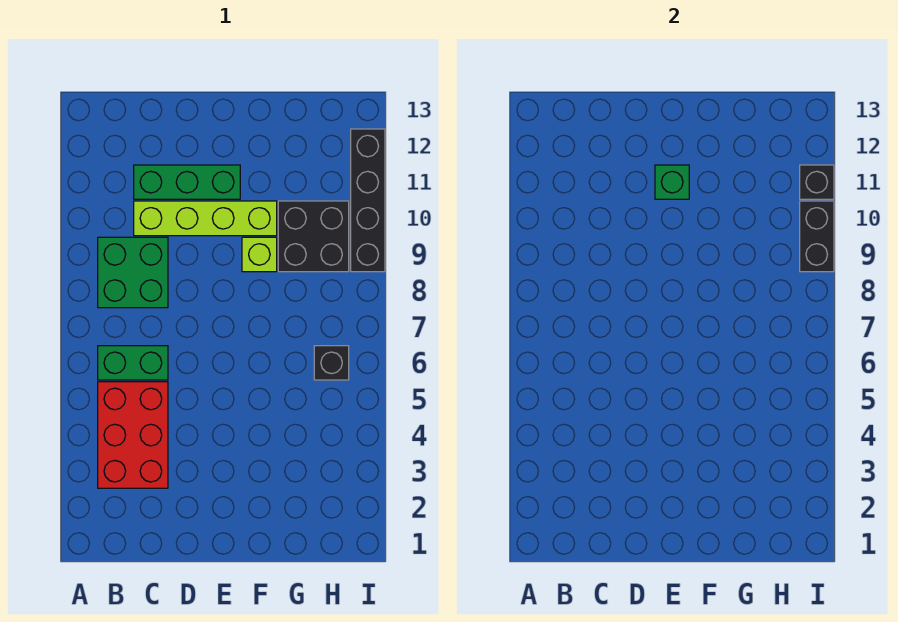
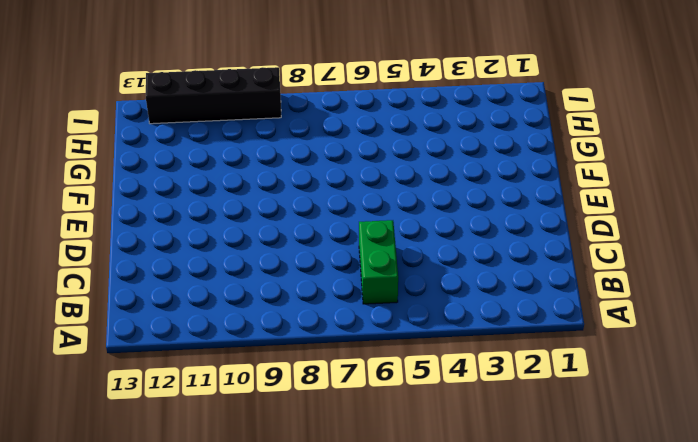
none -> red brick B3:C5 level 1
none -> green brick B8:C9 level 1
none -> lime brick C10:F10 level 1

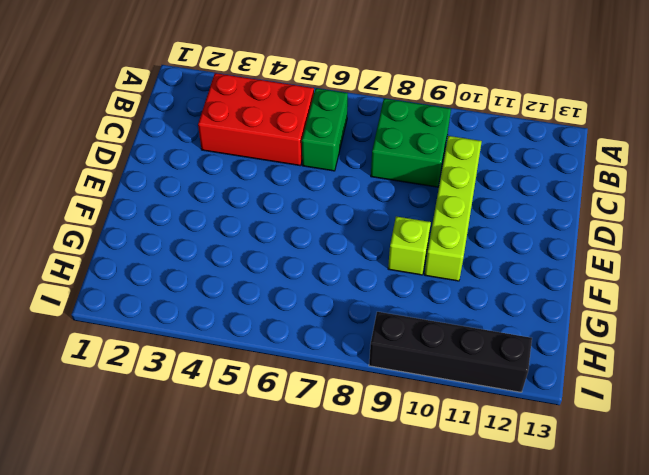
none -> green brick C11:E11 level 1
none -> black brick G9:H10 level 1
none -> black brick H6 level 1

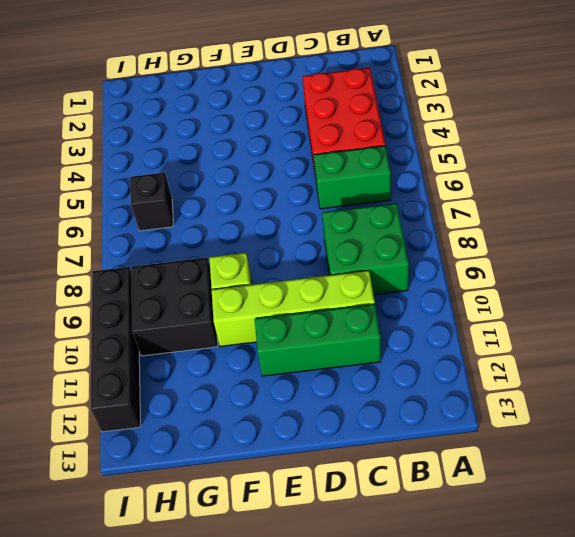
none -> green brick E11 level 2
none -> black brick I9:I10 level 2
none -> black brick I11 level 2

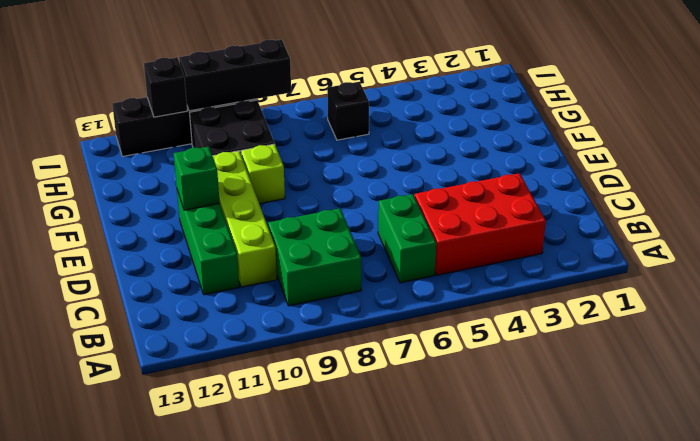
black brick I8:I10 level 2 -> black brick I9:I10 level 2

